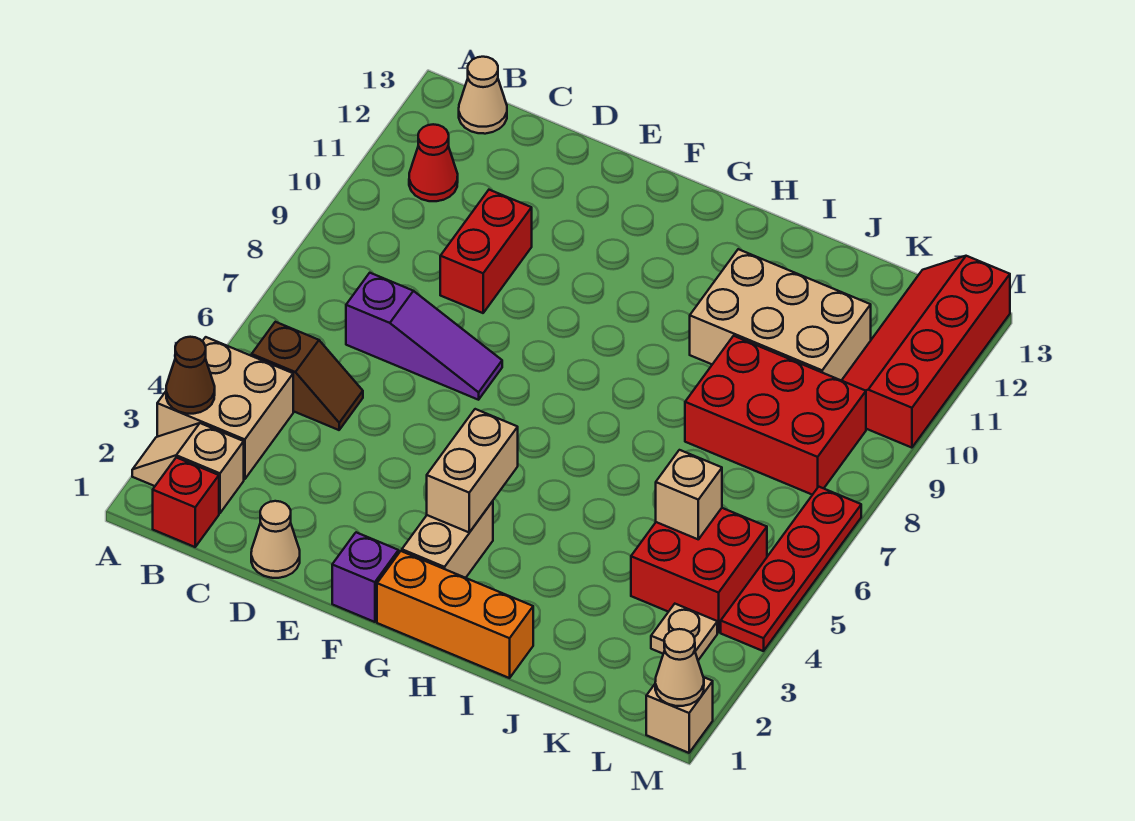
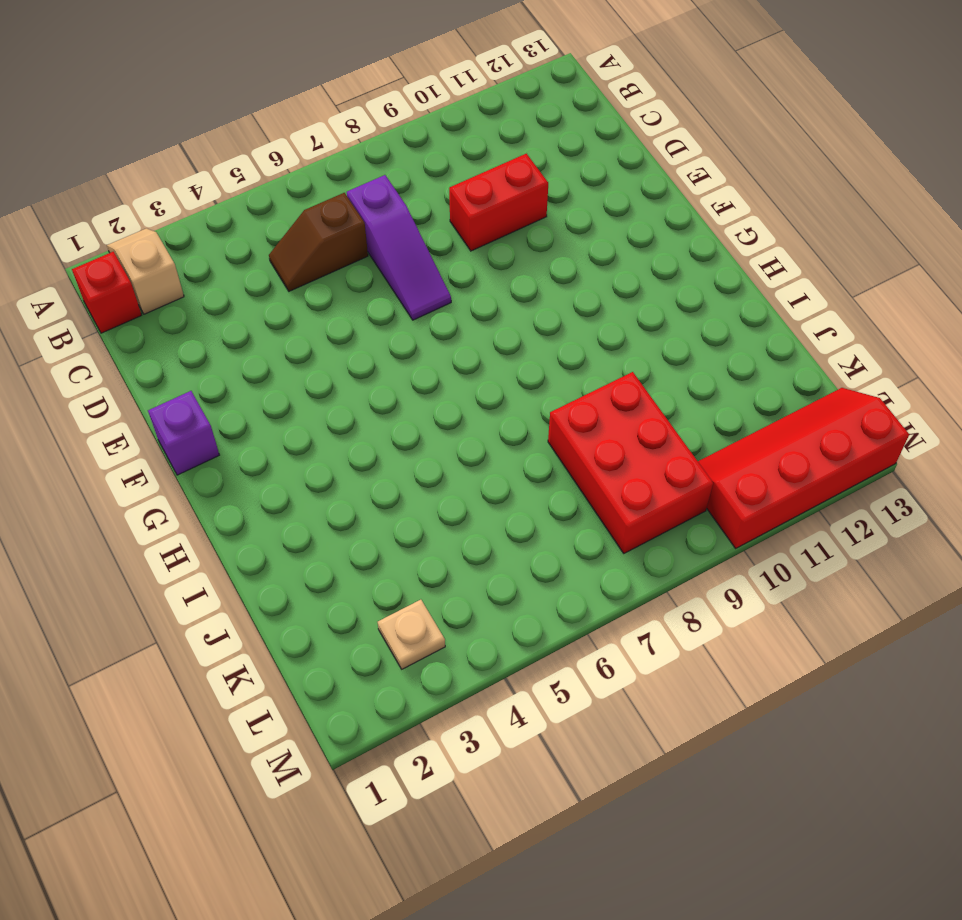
brown slope C5:C6 level 1 top 6 -> brown slope B5:C5 level 1 top B
none -> tan brick A3:B4 level 1
none -> red cone B11 level 1
none -> tan cone B13 level 1

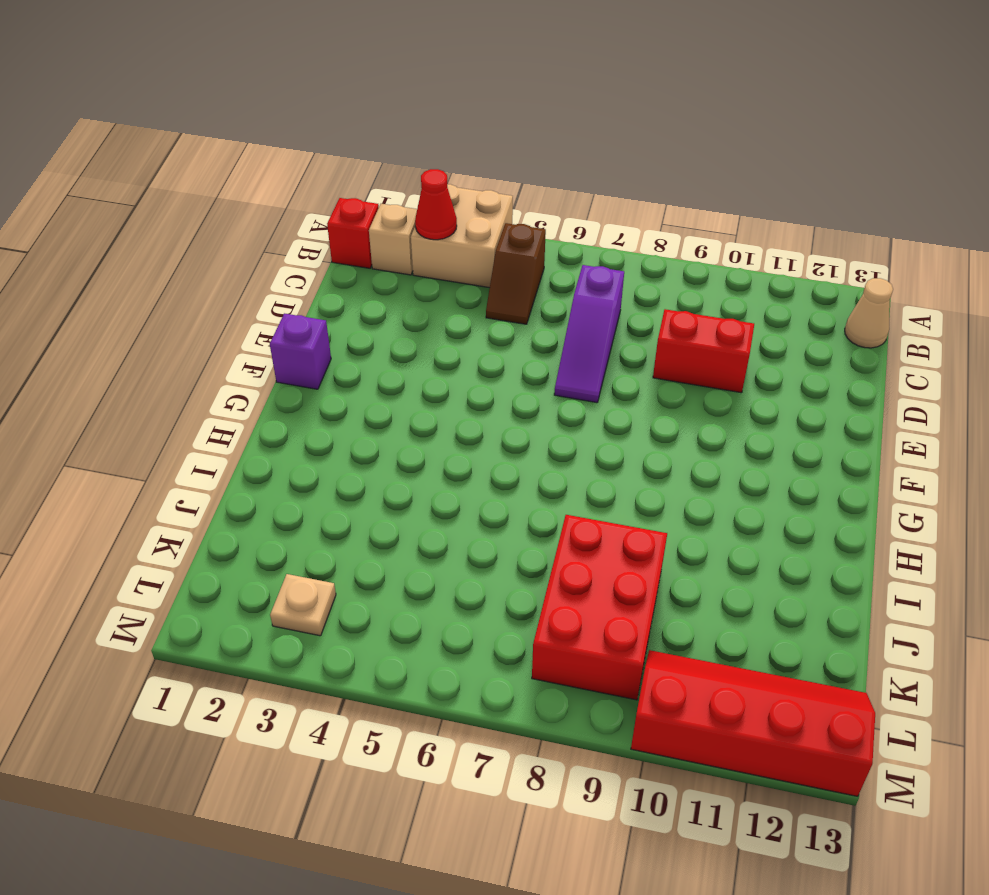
red cone B3 level 2 -> red cone B11 level 1
none -> tan cone D1 level 1
none -> orange brick G1:I1 level 1
none -> tan brick G2:G3 level 1

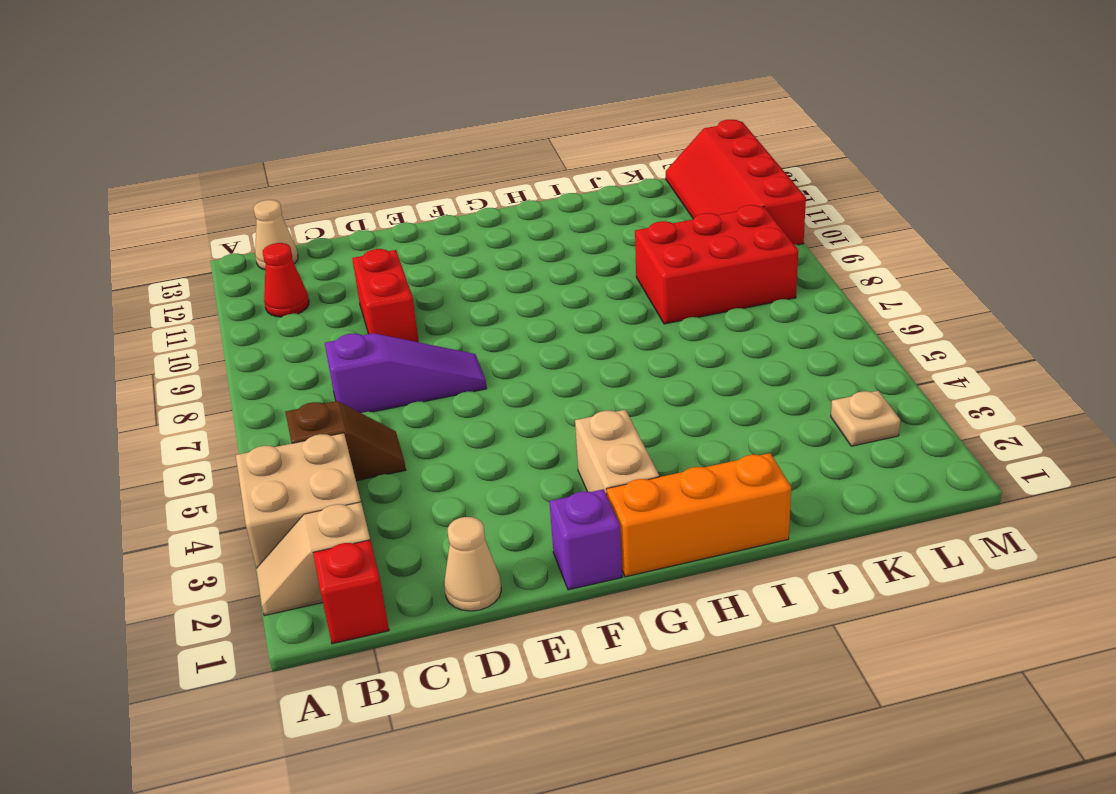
none -> tan brick I10:K11 level 1
none -> red brick K4:L5 level 1
none -> tan brick M1 level 1

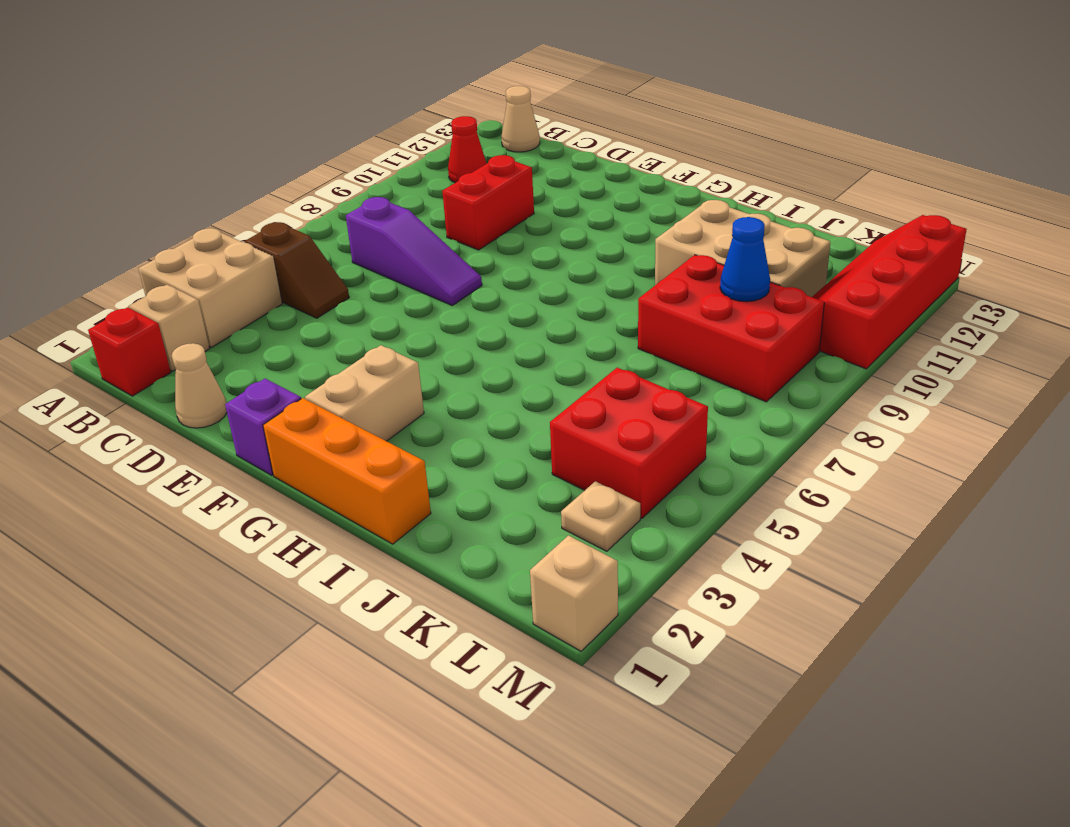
blue cone K9 level 2 -> none
none -> red plate M4:M7 level 1
none -> brown cone A3 level 2
none -> tan brick G3:G4 level 2

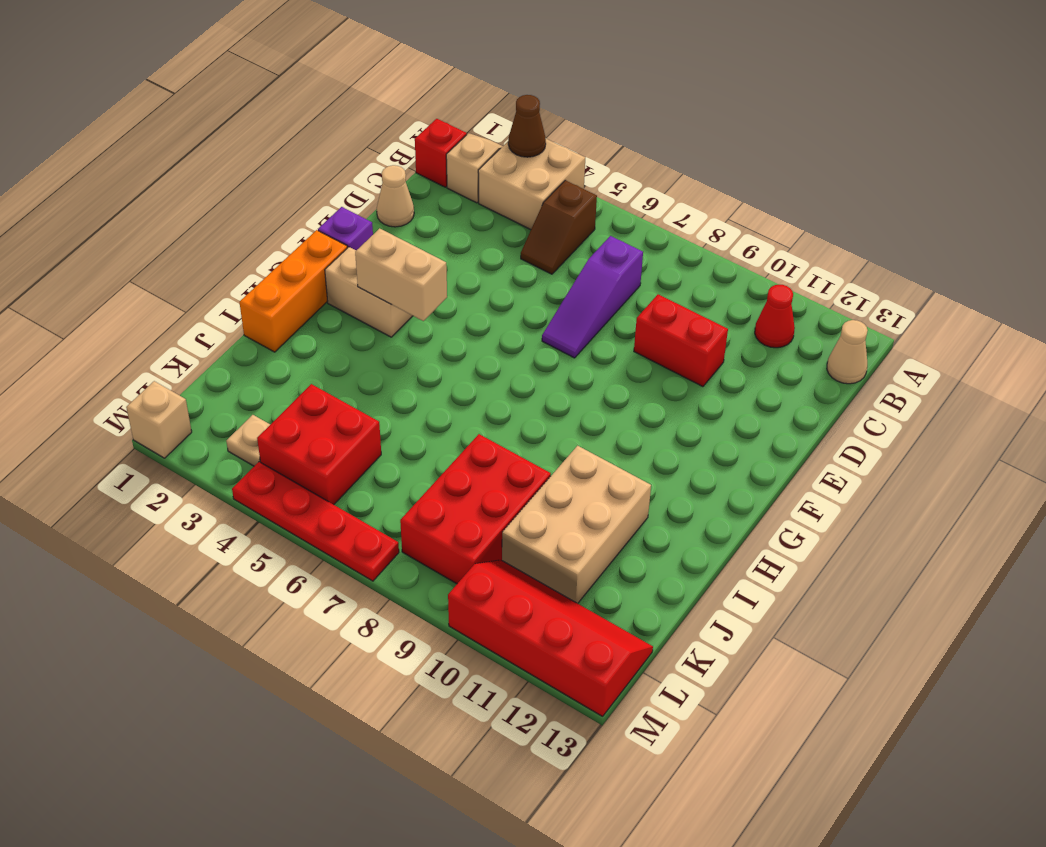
none -> tan brick K5 level 2
none -> tan cone M1 level 2

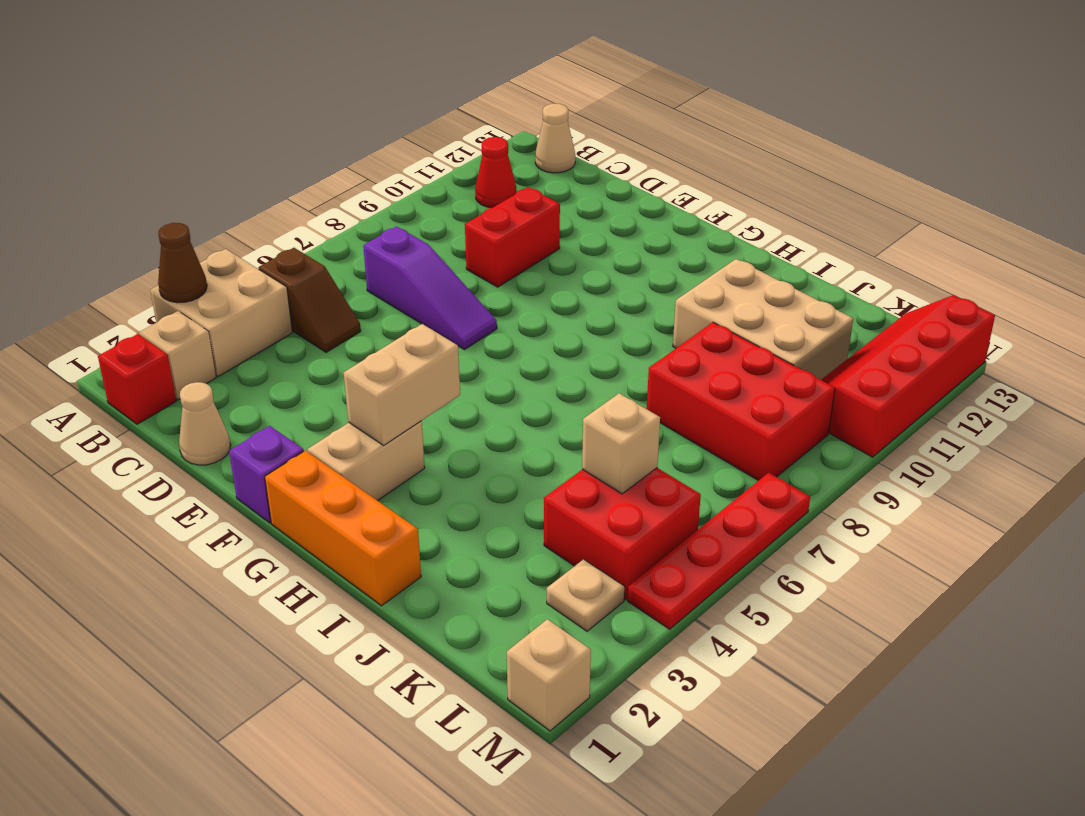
none -> tan cone M1 level 2

